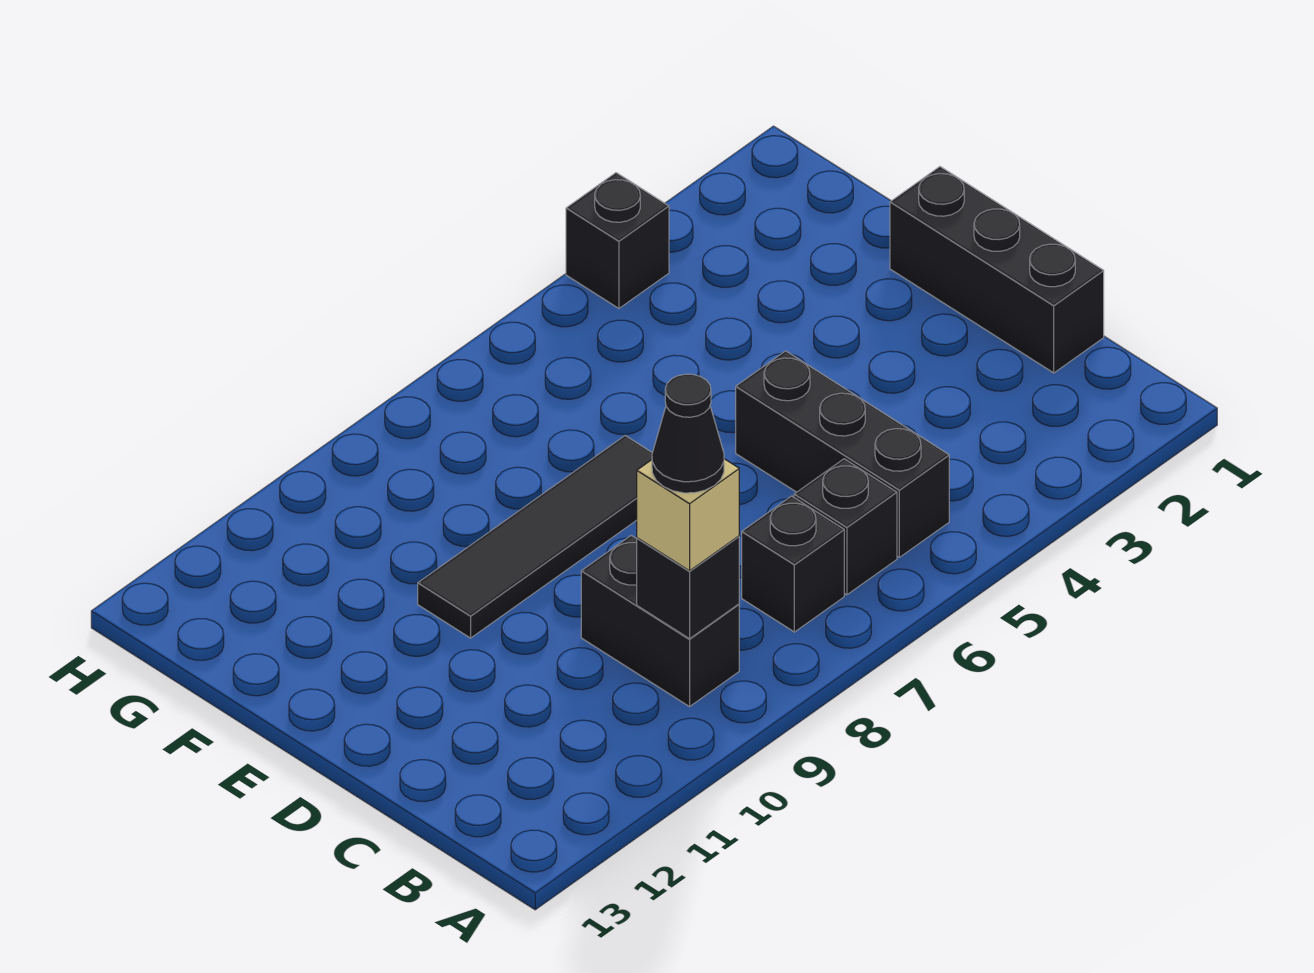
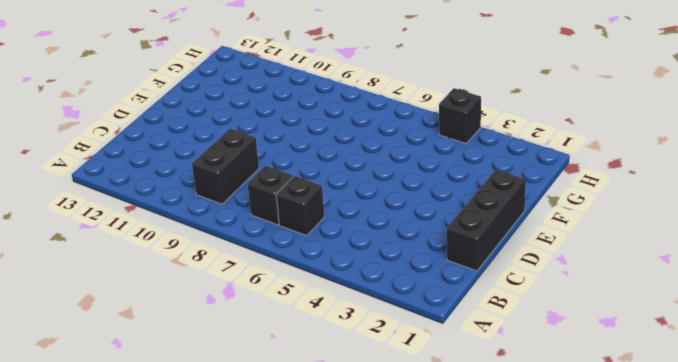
none -> black brick B5:D5 level 1
none -> black tile E7:E10 level 1

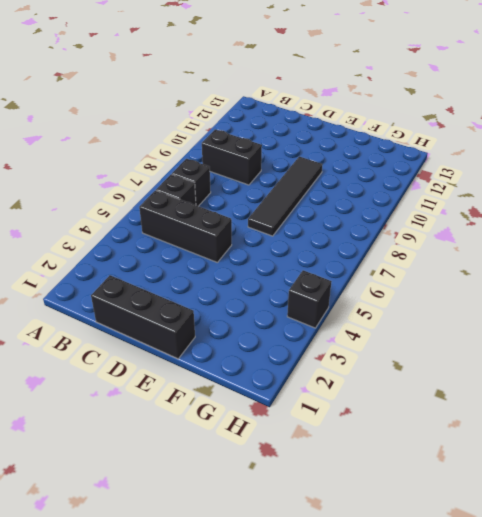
none -> black brick B9 level 2
none -> tan brick B9 level 3

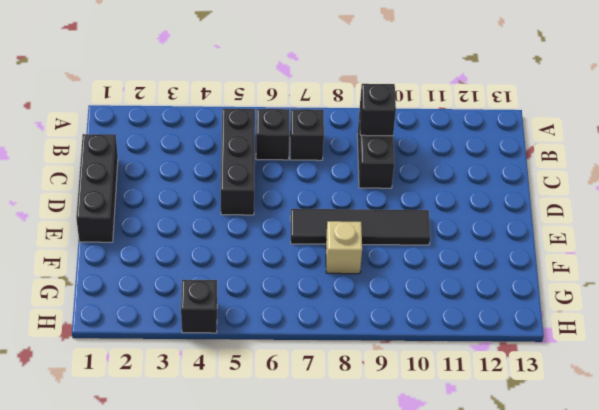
tan brick F8 level 1 -> tan brick B9 level 3
none -> black cone B9 level 4

